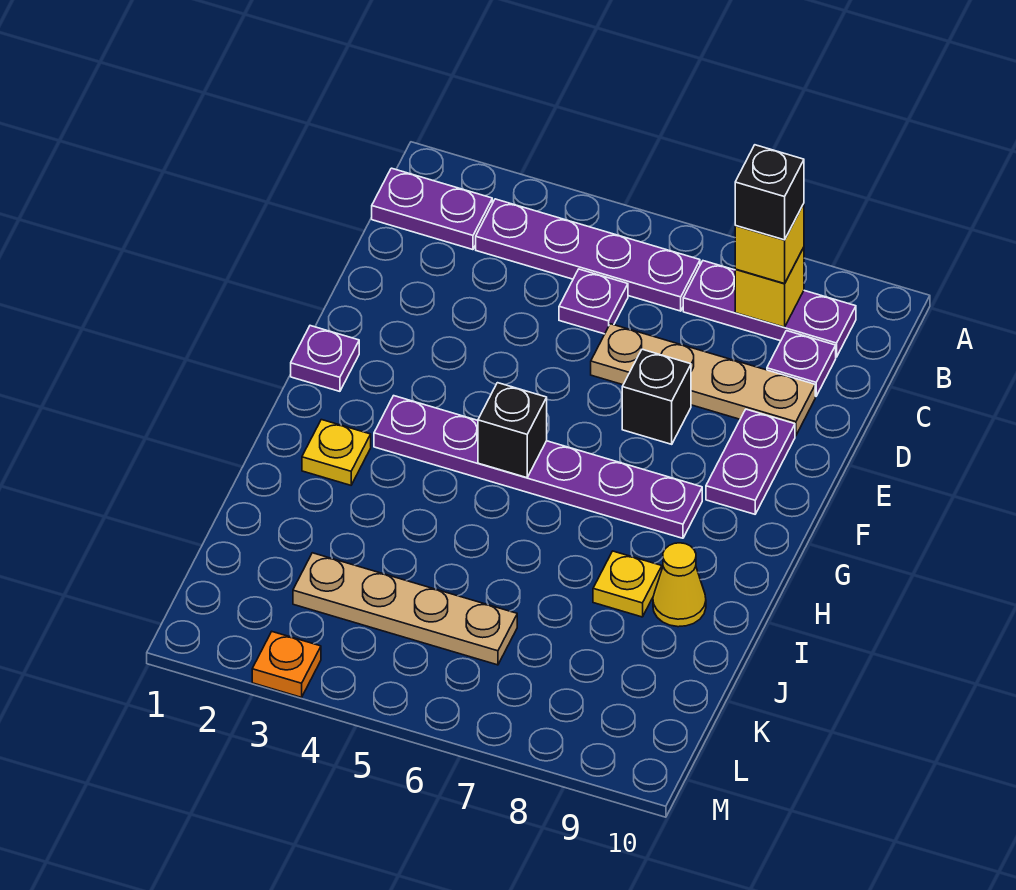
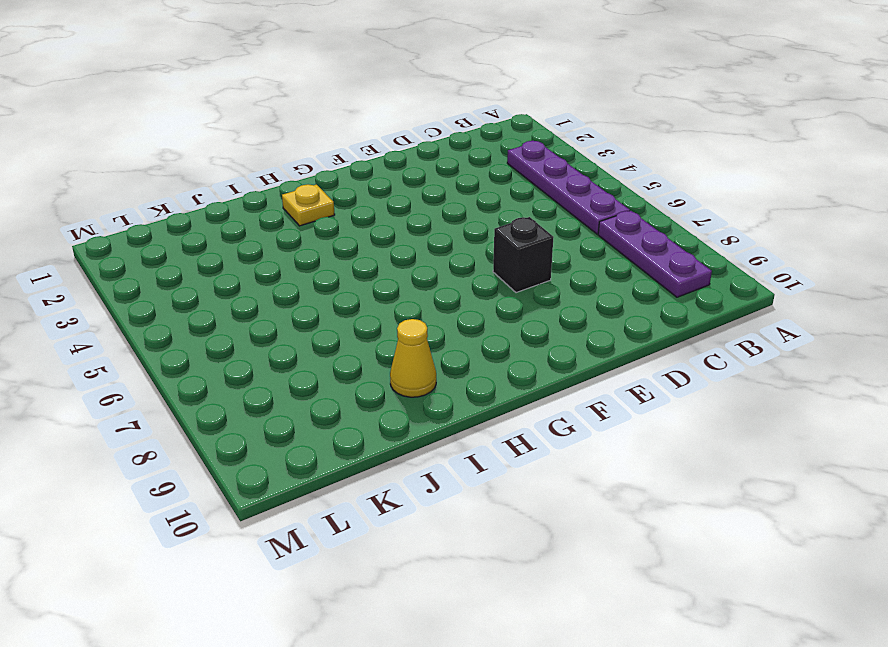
none -> purple plate B1:B2 level 1
none -> purple plate C5 level 1
none -> purple plate C9 level 1

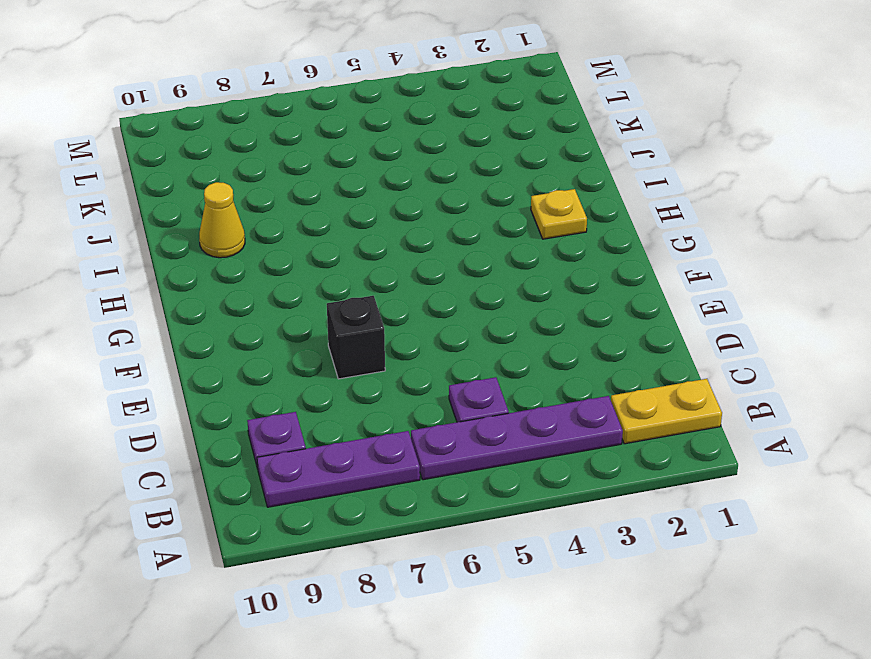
yellow plate B1:B2 level 1 -> purple plate B1:B2 level 1
none -> tan plate D6:D9 level 1
none -> purple plate E9:F9 level 1
none -> purple plate F1 level 1

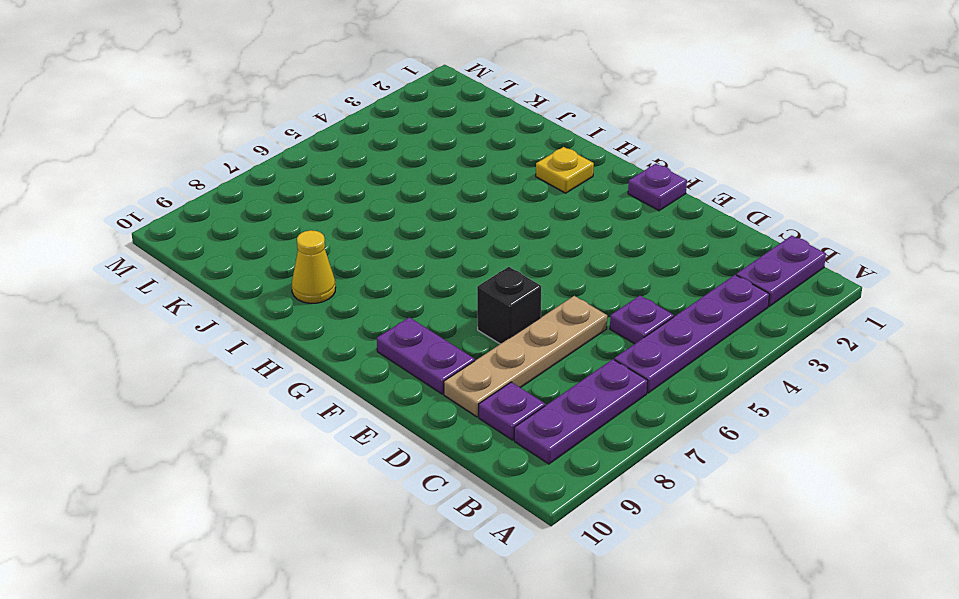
none -> purple plate G3:G8 level 1
none -> yellow plate I8 level 1
none -> tan plate K3:K6 level 1

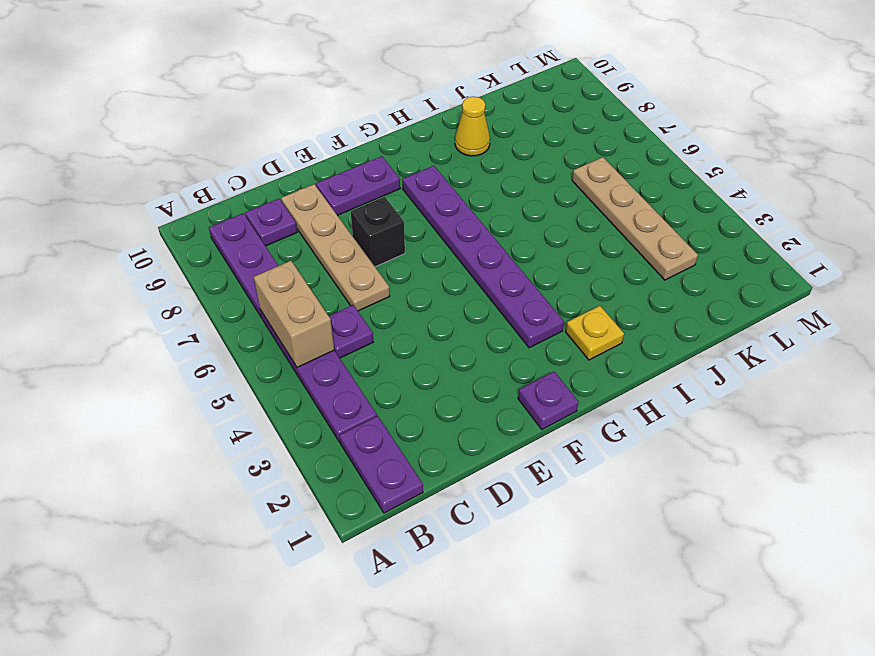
tan brick B5:B6 level 2 -> none
none -> yellow plate I8 level 1
none -> orange plate M3 level 1
none -> yellow brick B8 level 2

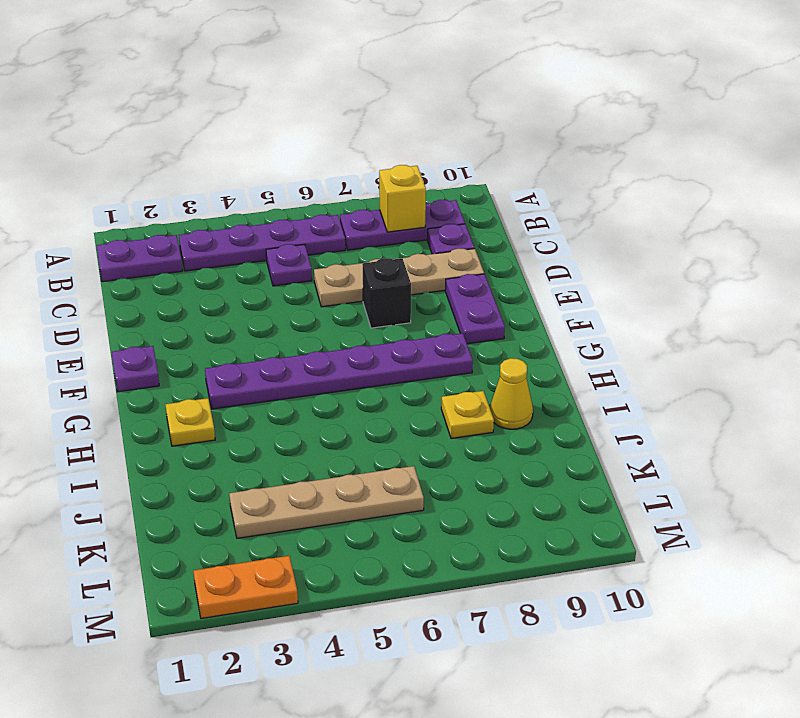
orange plate M2:M3 level 1 -> orange plate M3 level 1
none -> black brick G5 level 2
none -> yellow brick B8 level 3
none -> black brick B8 level 4

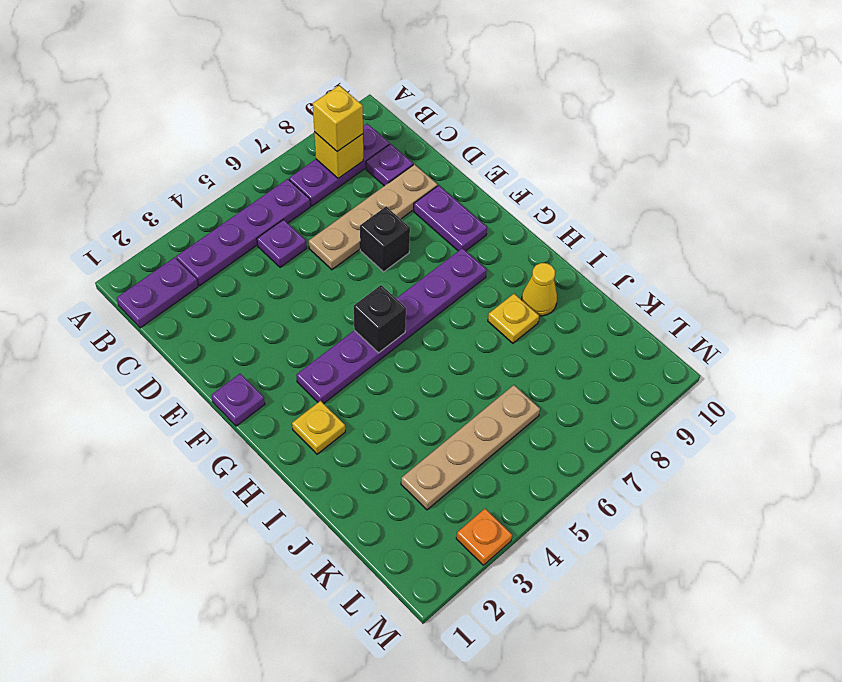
none -> black brick B8 level 4

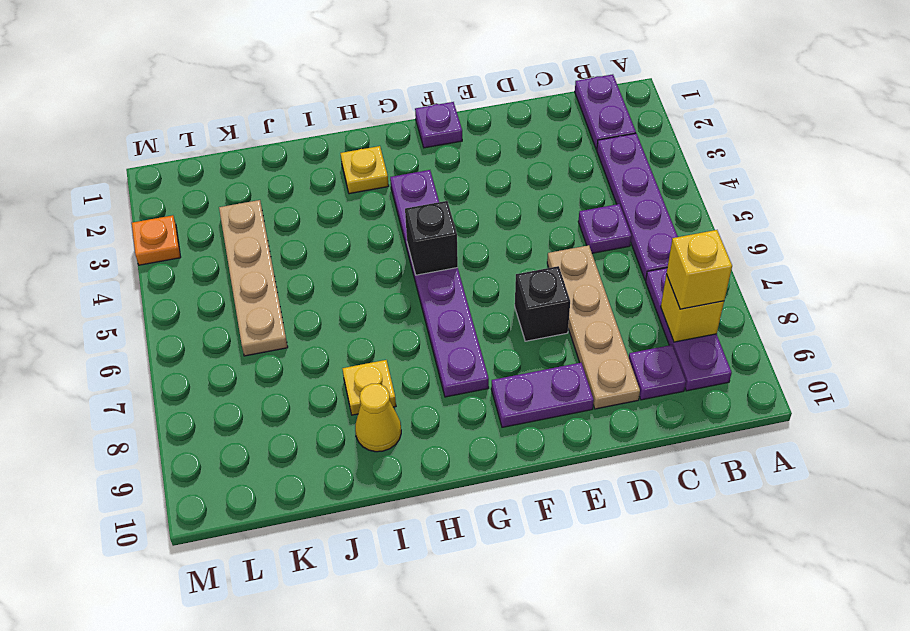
none -> black brick B8 level 4

